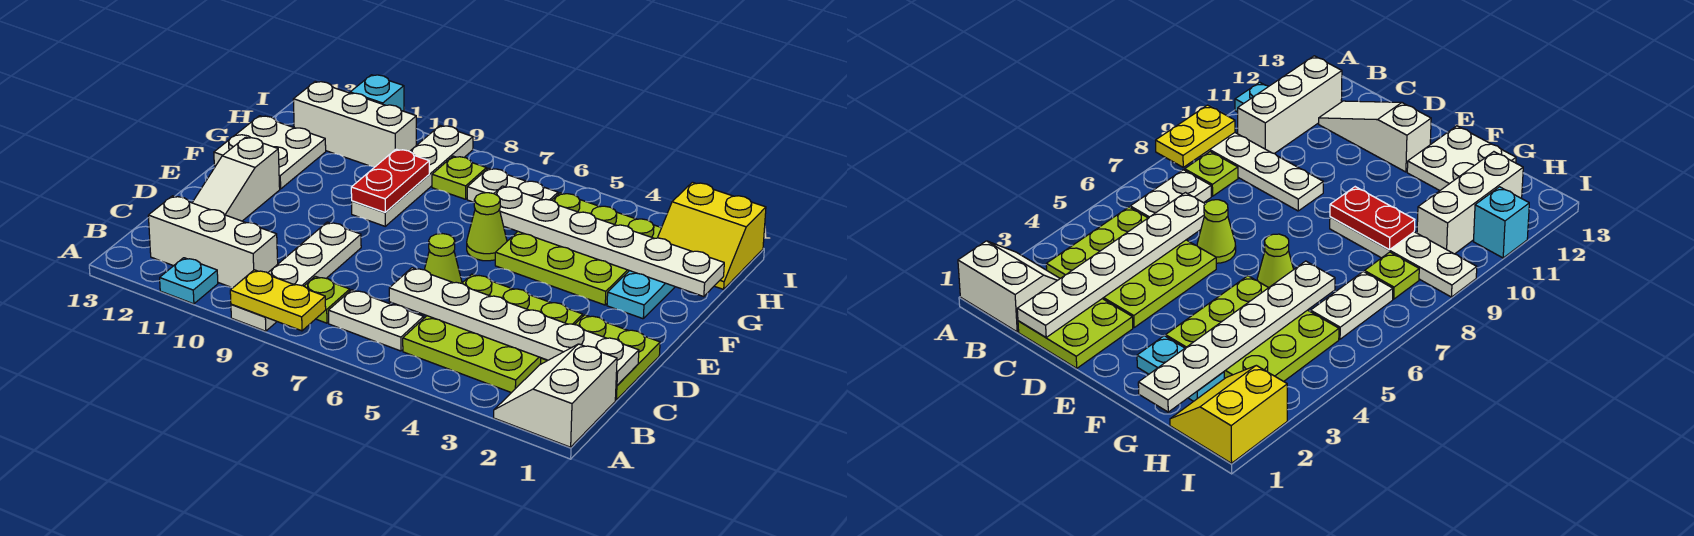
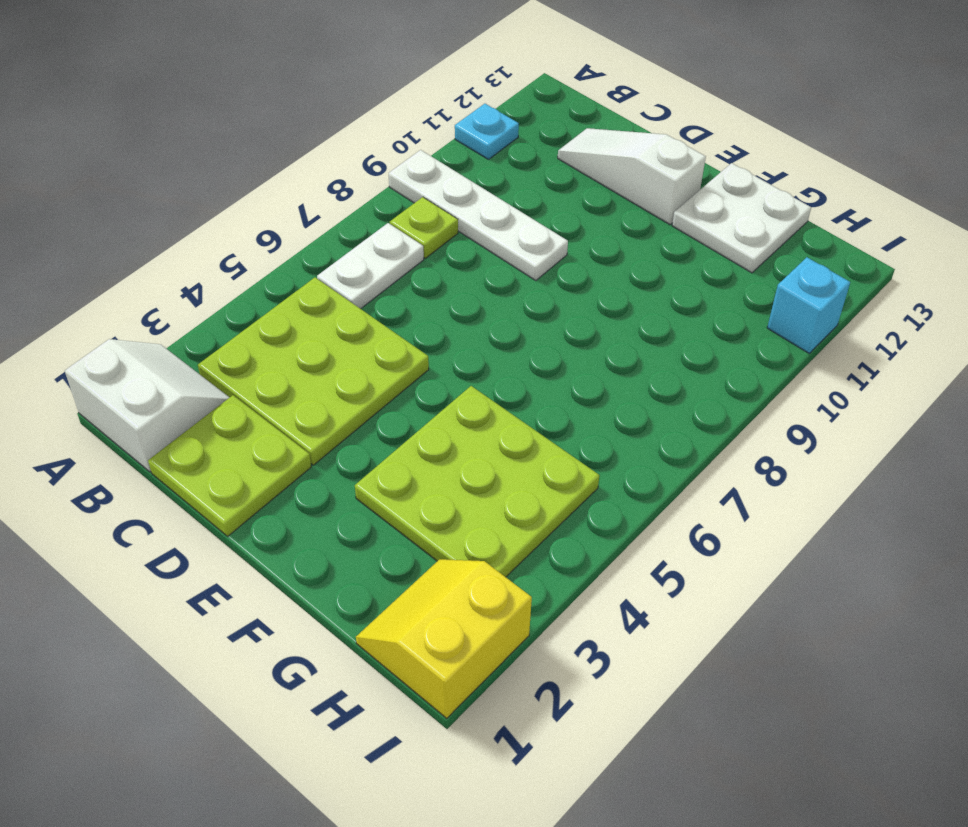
none -> white brick B10:B12 level 1
none -> lime cone D6 level 1
none -> cyan plate F2:G2 level 1

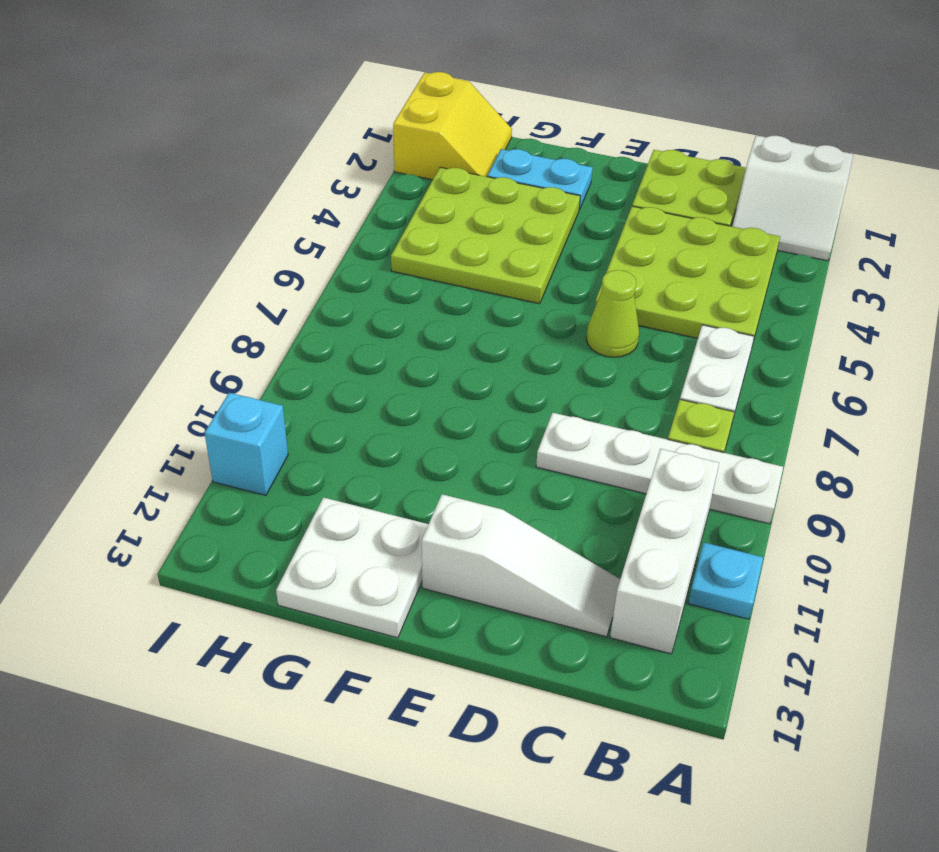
none -> lime cone F6 level 1
none -> white plate F9:I9 level 1
none -> white plate H6:H7 level 1

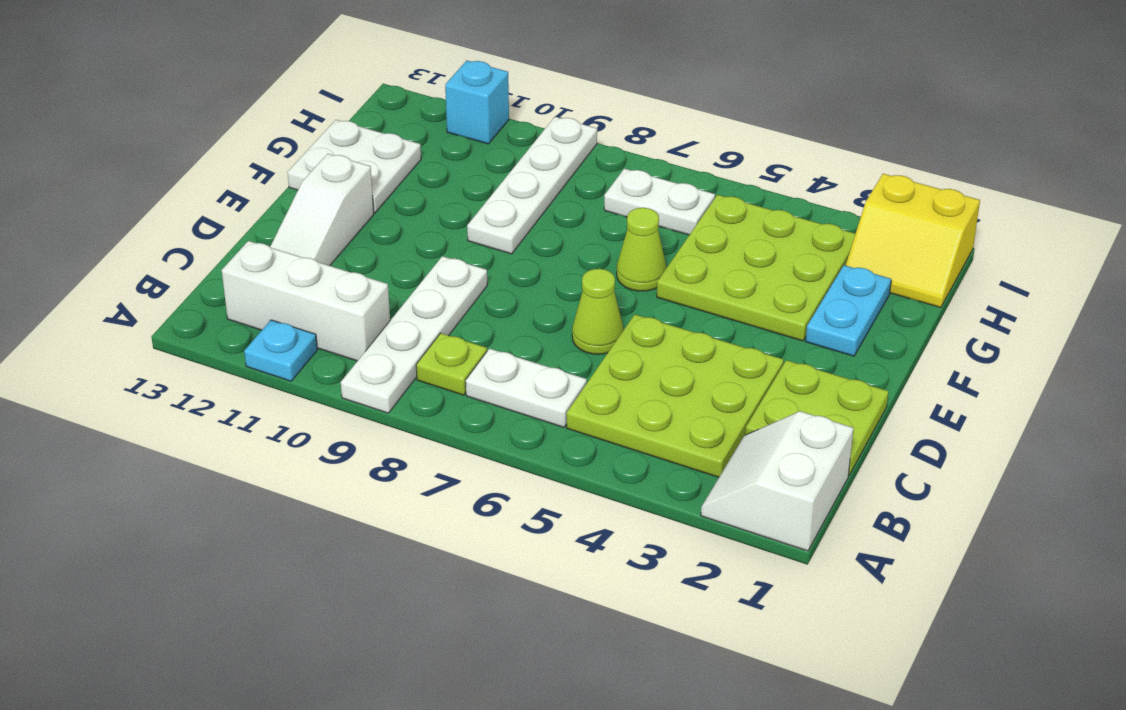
none -> lime plate H8 level 1
none -> white brick H10:H12 level 1
none -> yellow plate A8:A9 level 2

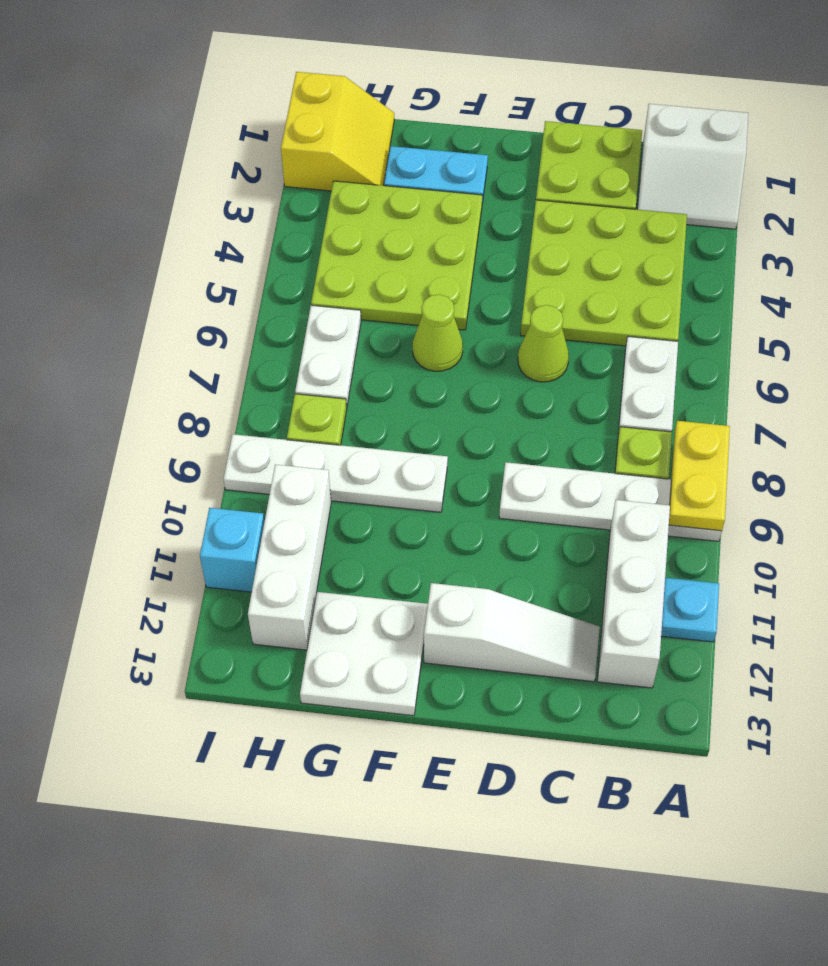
none -> white plate C1:C6 level 2
none -> red plate F9:G9 level 2
none -> white plate G1:G6 level 2

